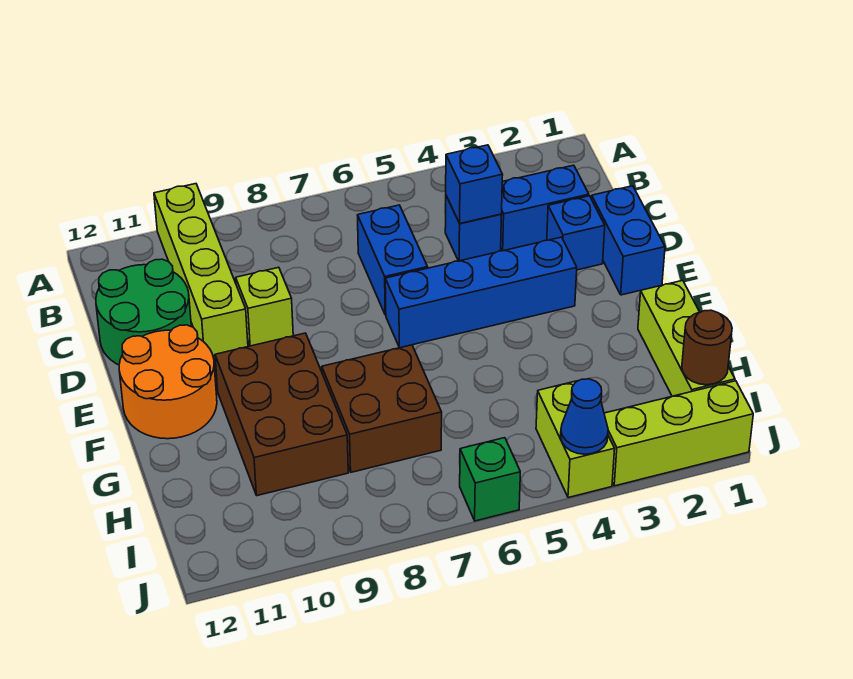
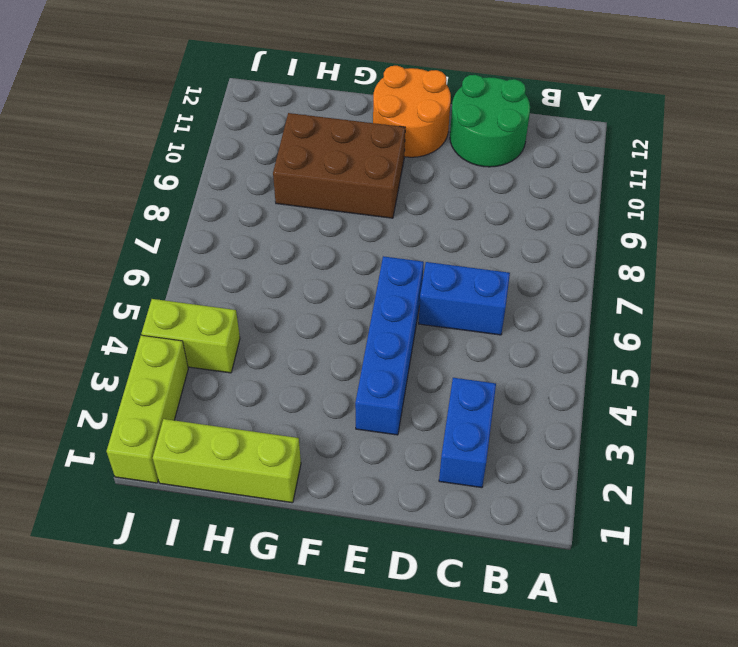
none -> lime brick A10:D10 level 1
none -> blue brick C4 level 1
none -> blue brick D1:E1 level 1

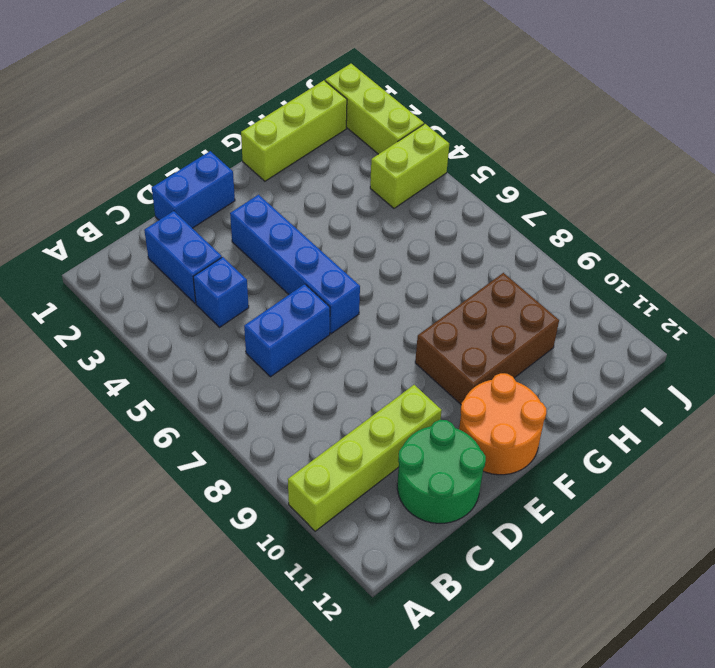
none -> blue brick D2 level 1
none -> lime brick D9 level 1
none -> brown brick G7:H8 level 1

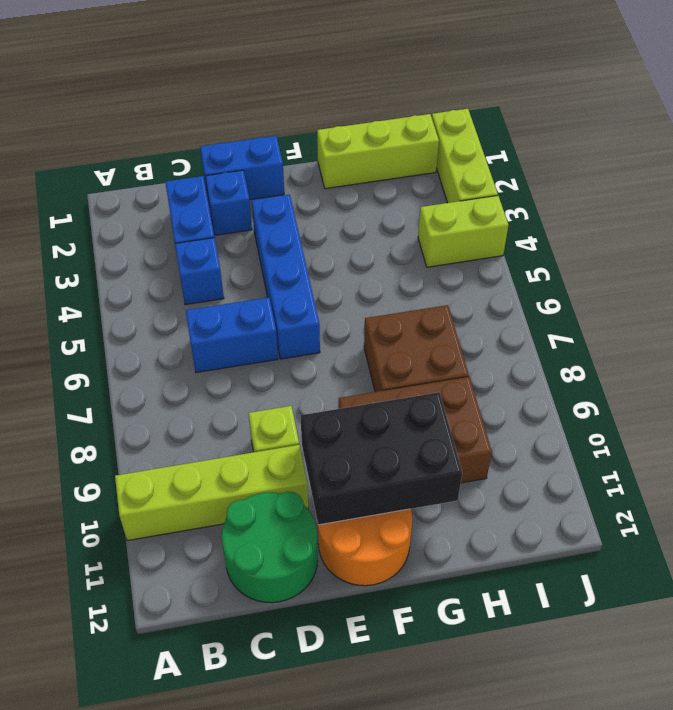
black brick E10:G11 level 2 -> none
none -> green brick J6 level 1
none -> blue brick C4 level 2
none -> brown round brick I1 level 2

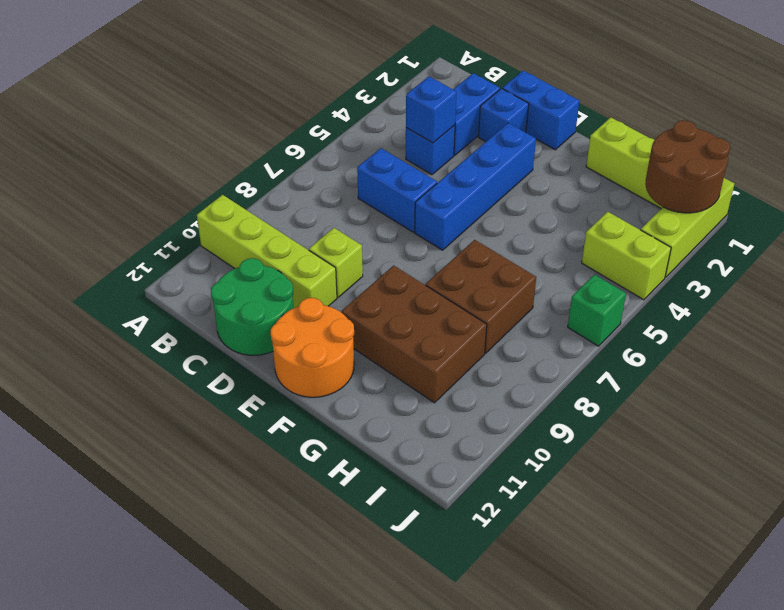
brown round brick I1:J2 level 2 -> brown round brick I1 level 2
none -> blue cone J4 level 2

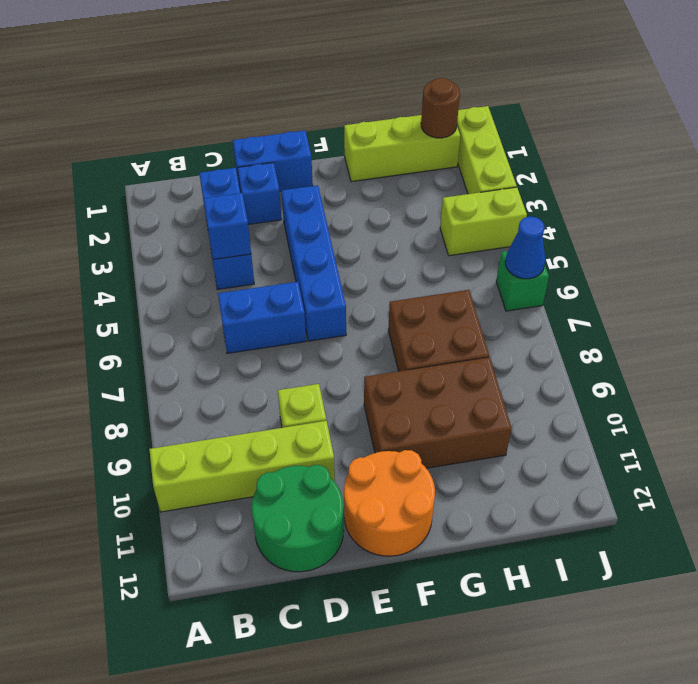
blue cone J6 level 2 -> blue cone J4 level 2

